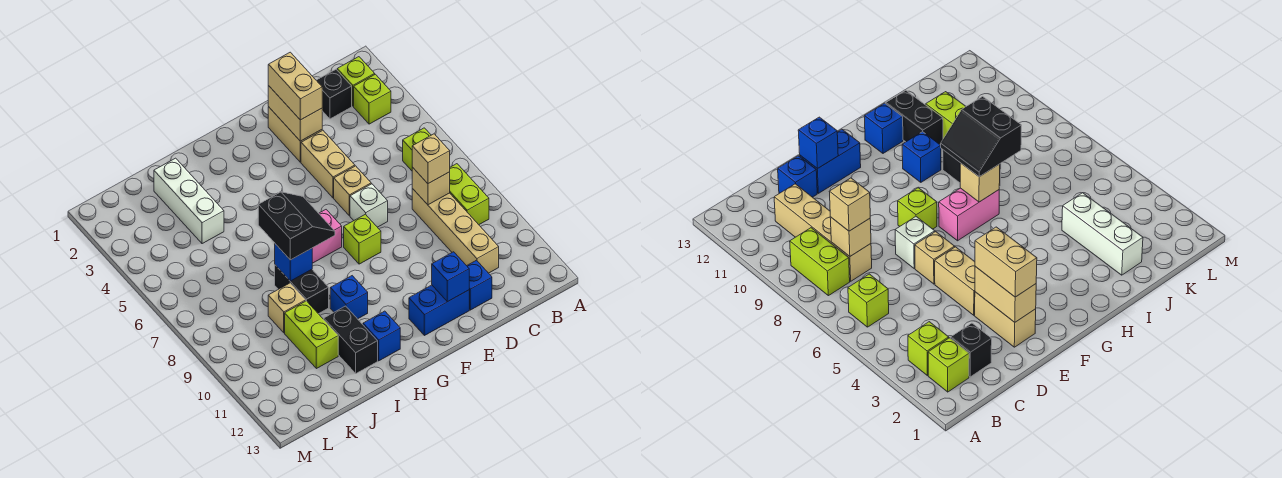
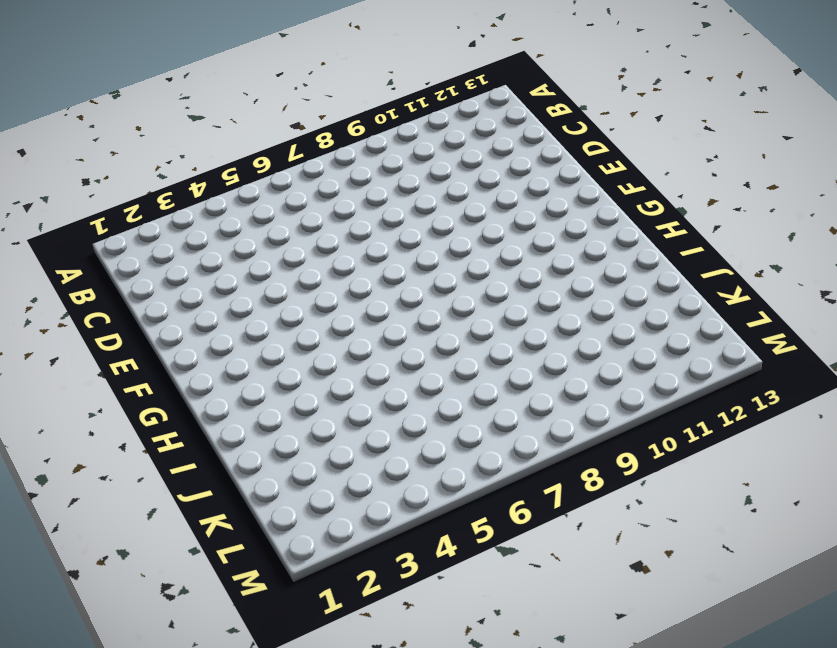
none -> lime brick B2 level 1
none -> lime brick B3 level 1
none -> lime brick B6 level 1

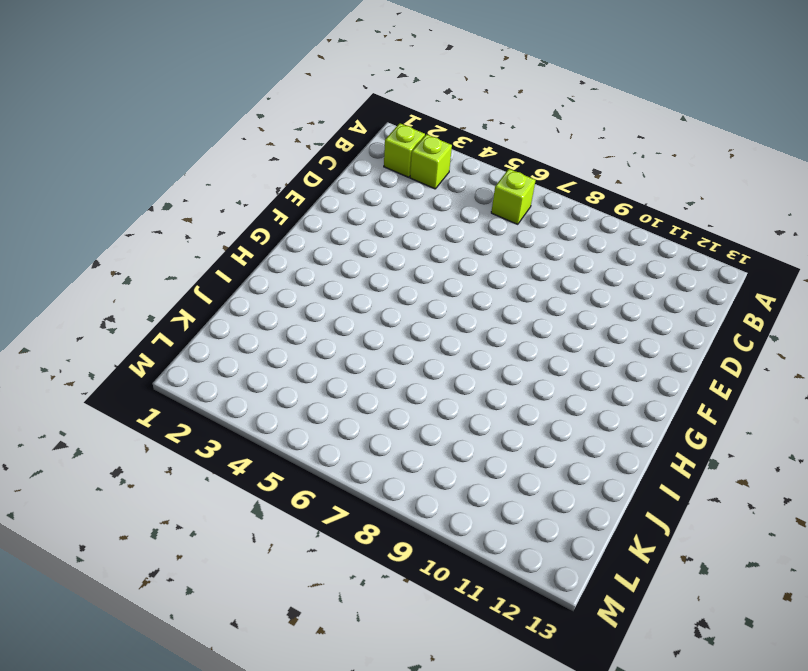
none -> lime brick B8:B9 level 1
none -> black brick C2 level 1
none -> tan brick C8:C11 level 1

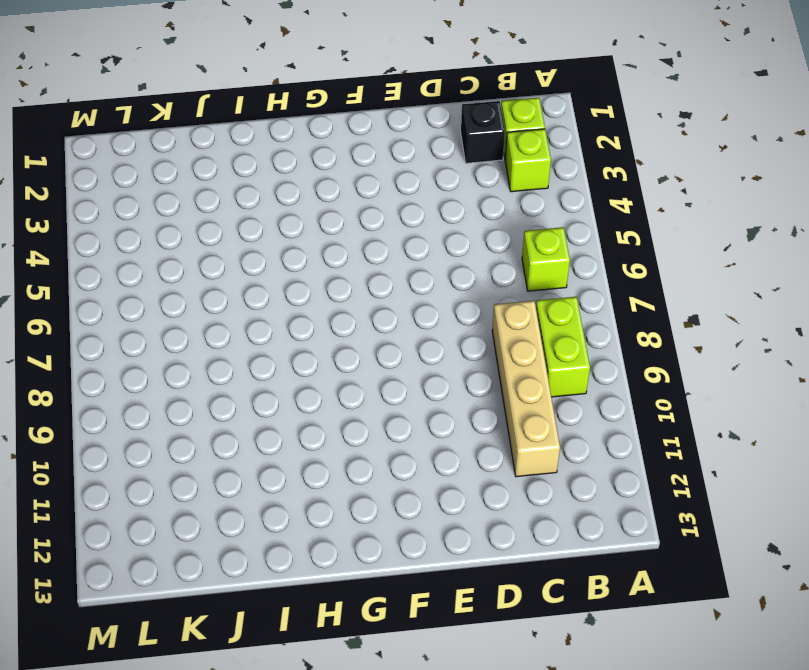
none -> blue brick D12 level 1
none -> tan brick E2:E3 level 1
none -> tan brick E4:E5 level 1

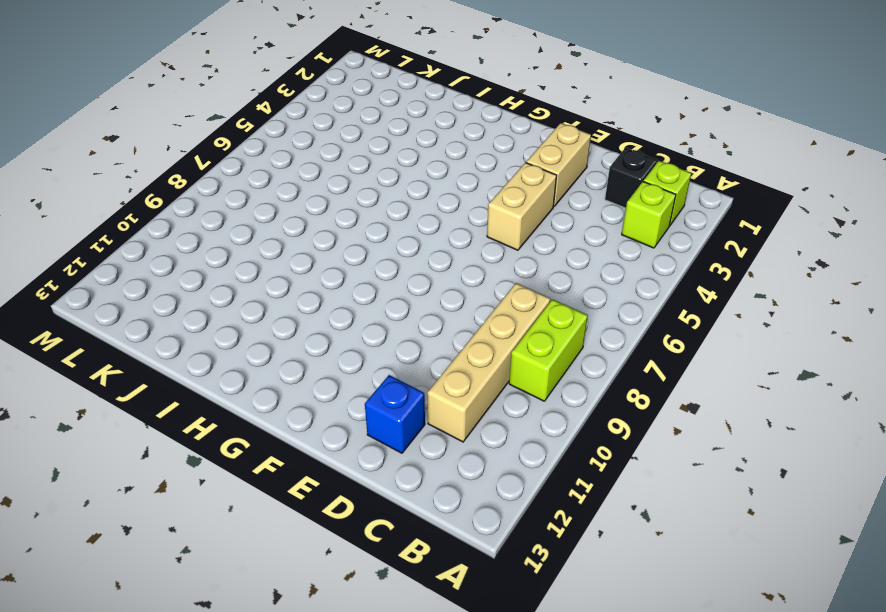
none -> lime brick B6 level 1
none -> tan brick E6 level 1
none -> white brick E7 level 1

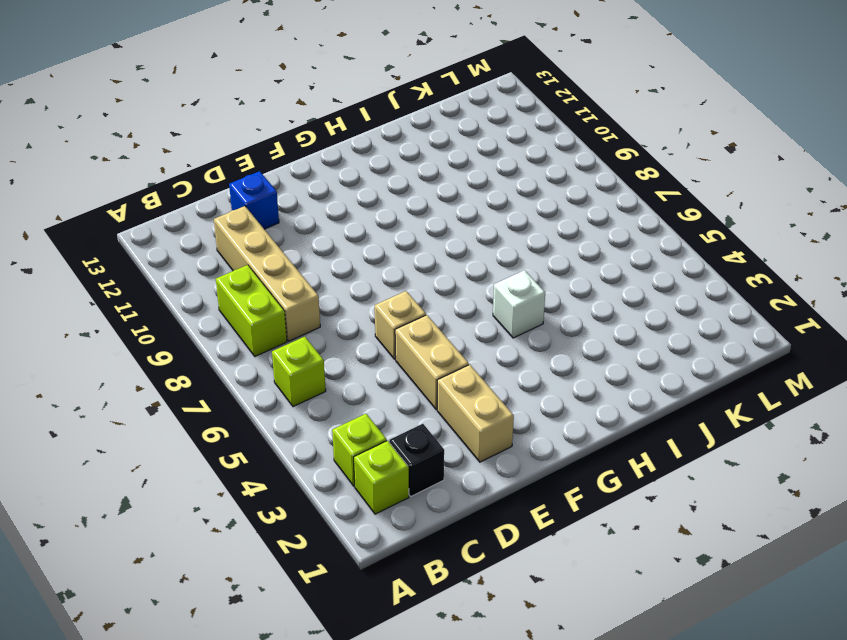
white brick H5 level 1 -> white brick E7 level 1
none -> blue brick E12:F12 level 1
none -> lime brick F8 level 1
none -> pink brick G7:H7 level 1

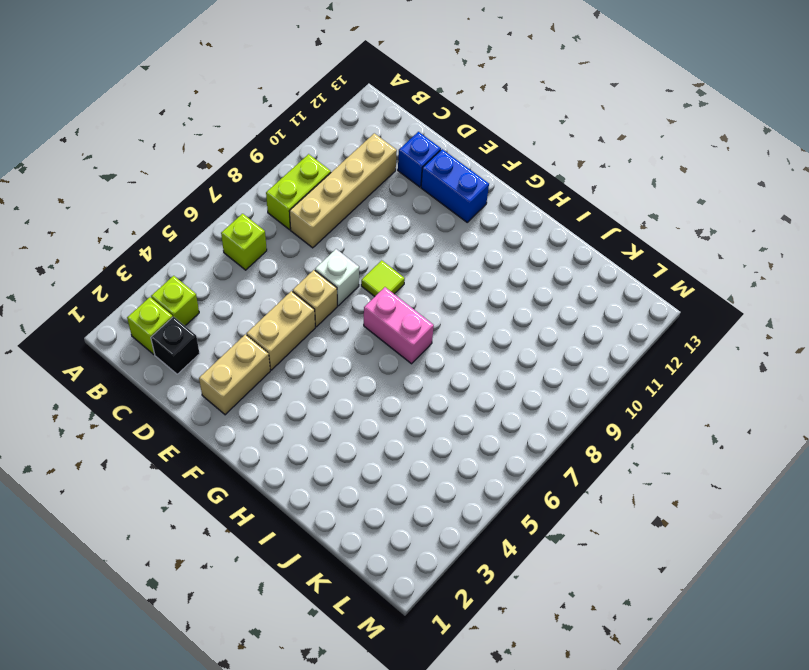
lime tile F8 level 1 -> lime brick F8 level 1
none -> blue brick H10 level 1
none -> blue brick H12 level 1
none -> black brick I8:I9 level 1

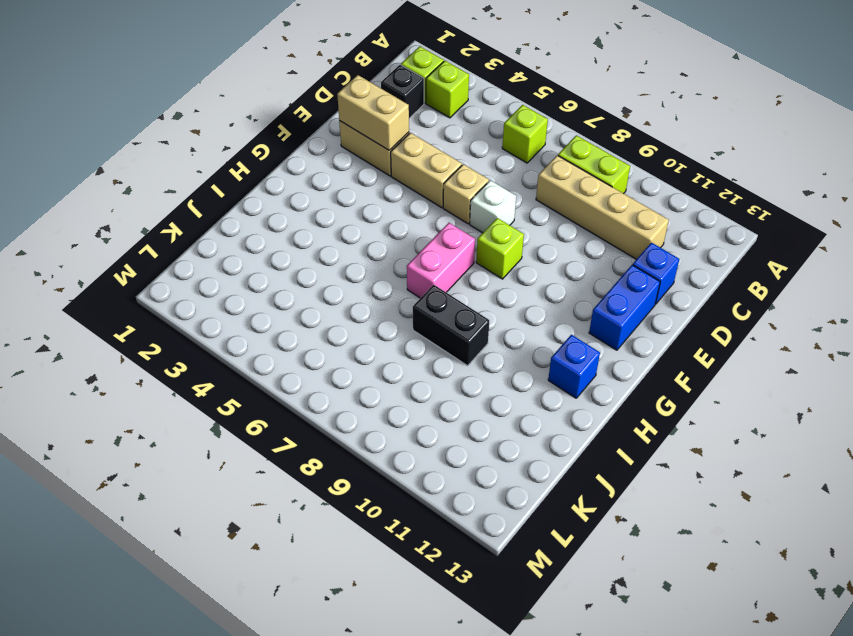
none -> blue brick H10 level 1
none -> black brick I11:I12 level 1
none -> white brick J2:J4 level 1

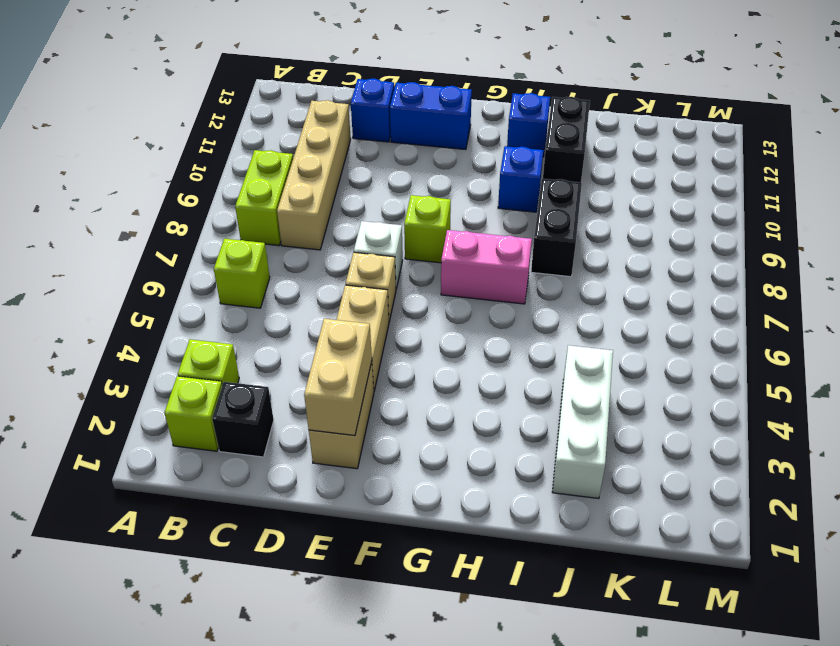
none -> tan brick J9 level 1
none -> lime brick J10:J11 level 1
none -> tan brick C8 level 2

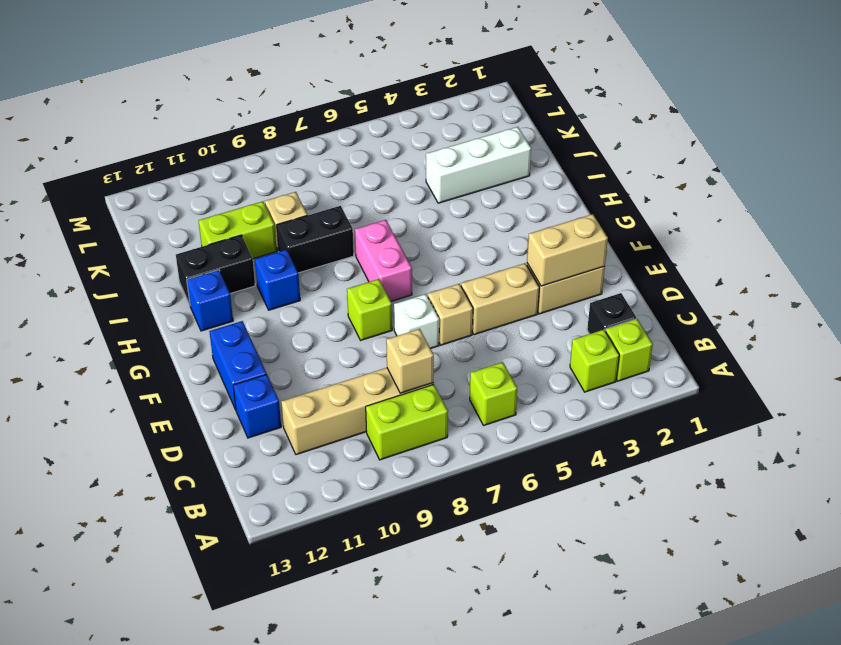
none -> blue brick E12 level 2
none -> tan brick H7 level 2
none -> blue brick I8 level 2

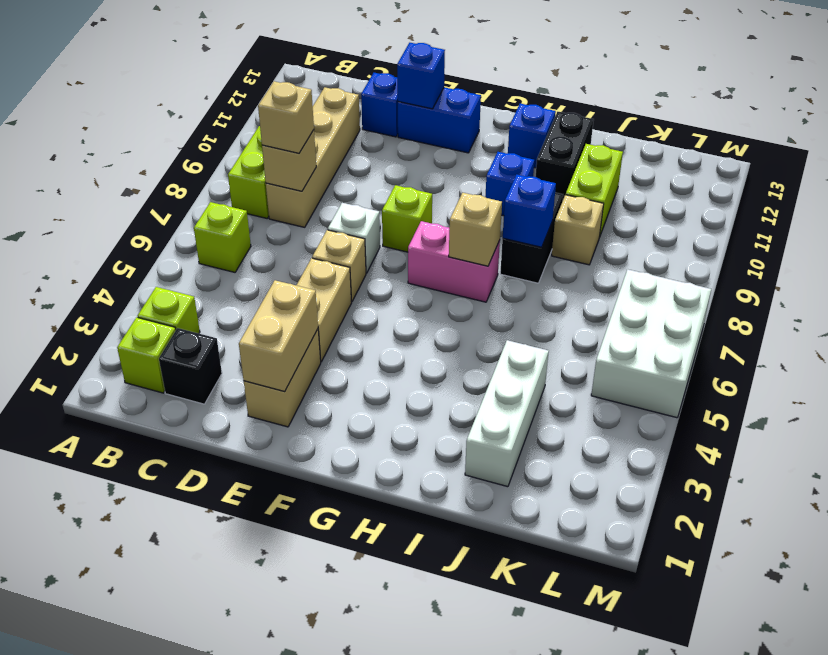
white brick L5:M7 level 1 -> none
none -> tan brick E2:E3 level 3
none -> black slope H7:I8 level 3 top I

